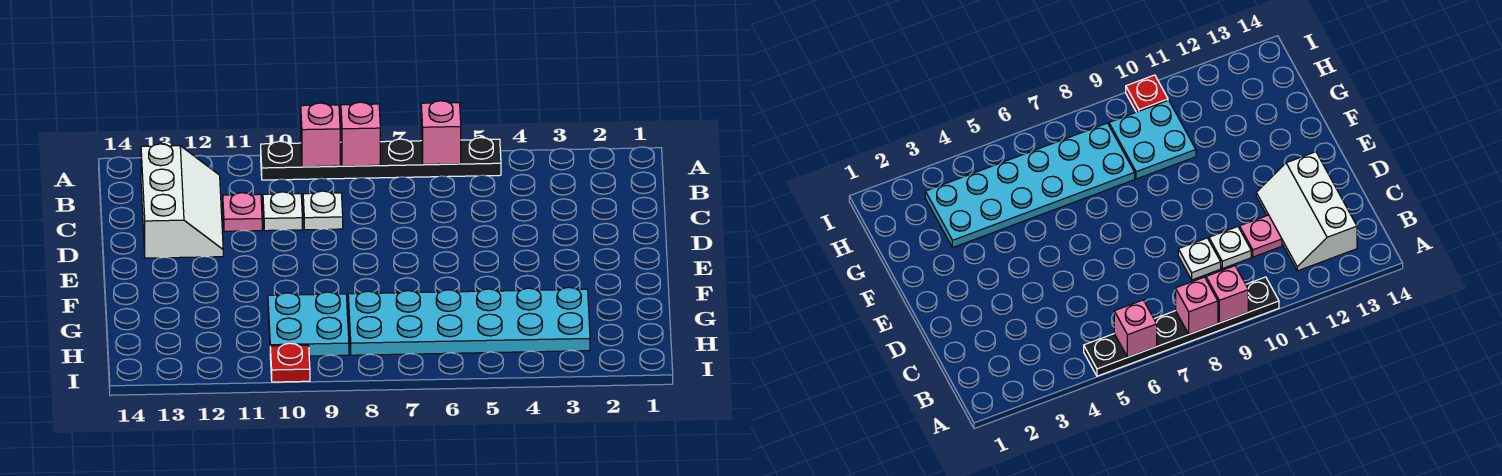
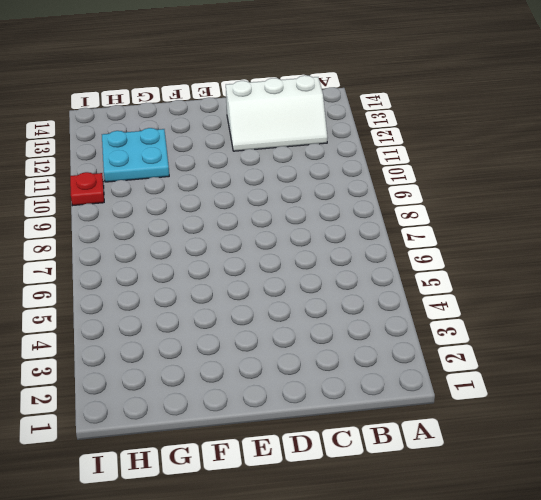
cyan plate G11:H12 level 1 -> cyan plate G9:H10 level 1
none -> black plate A5:A10 level 1
none -> white plate C9 level 1

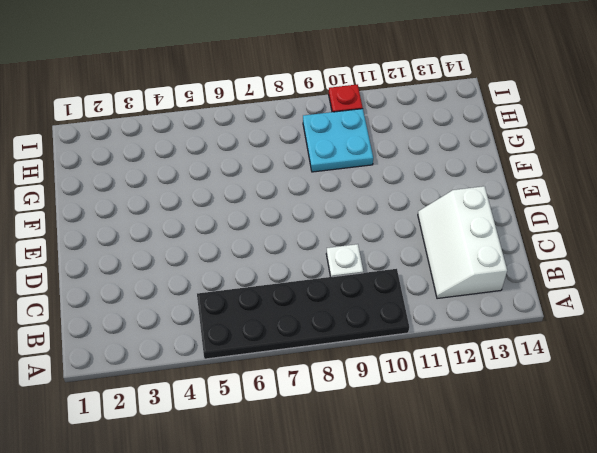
black plate A5:B10 level 1 -> black plate A5:A10 level 1
none -> white plate C10 level 1
none -> pink plate C11 level 1

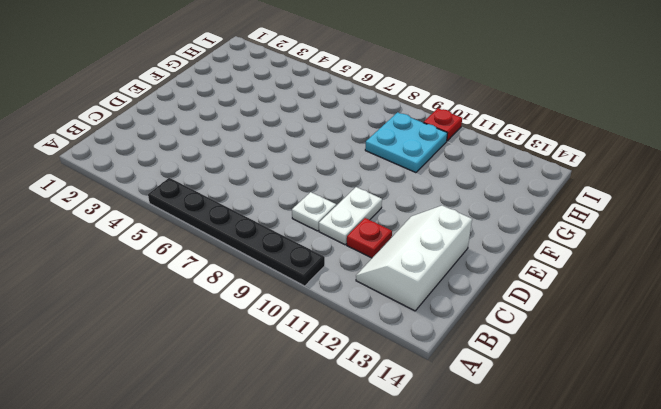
white plate C10:D10 level 1 -> white plate C10 level 1
red plate C11 level 1 -> pink plate C11 level 1
none -> cyan plate G3:H8 level 1
none -> pink brick A6 level 2

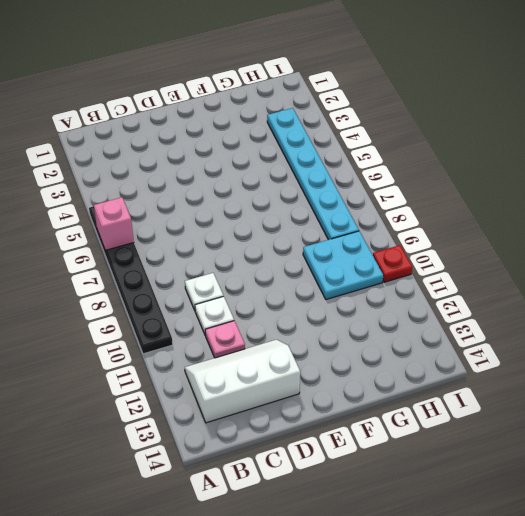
cyan plate H3:H8 level 1 -> cyan plate G3:H8 level 1
none -> pink brick A8 level 2
none -> pink brick A9 level 2

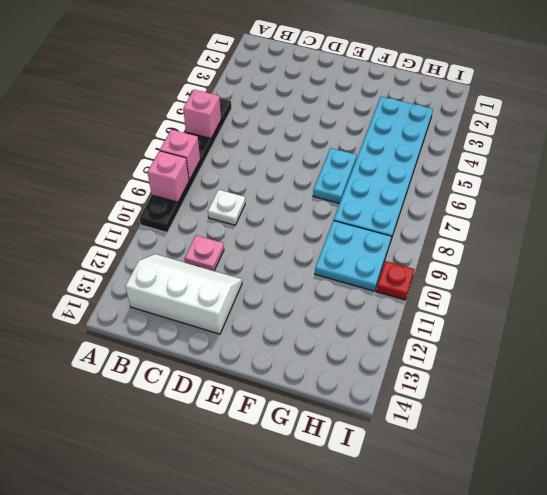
cyan plate F6:F7 level 1 -> none
none -> white plate C10 level 1

